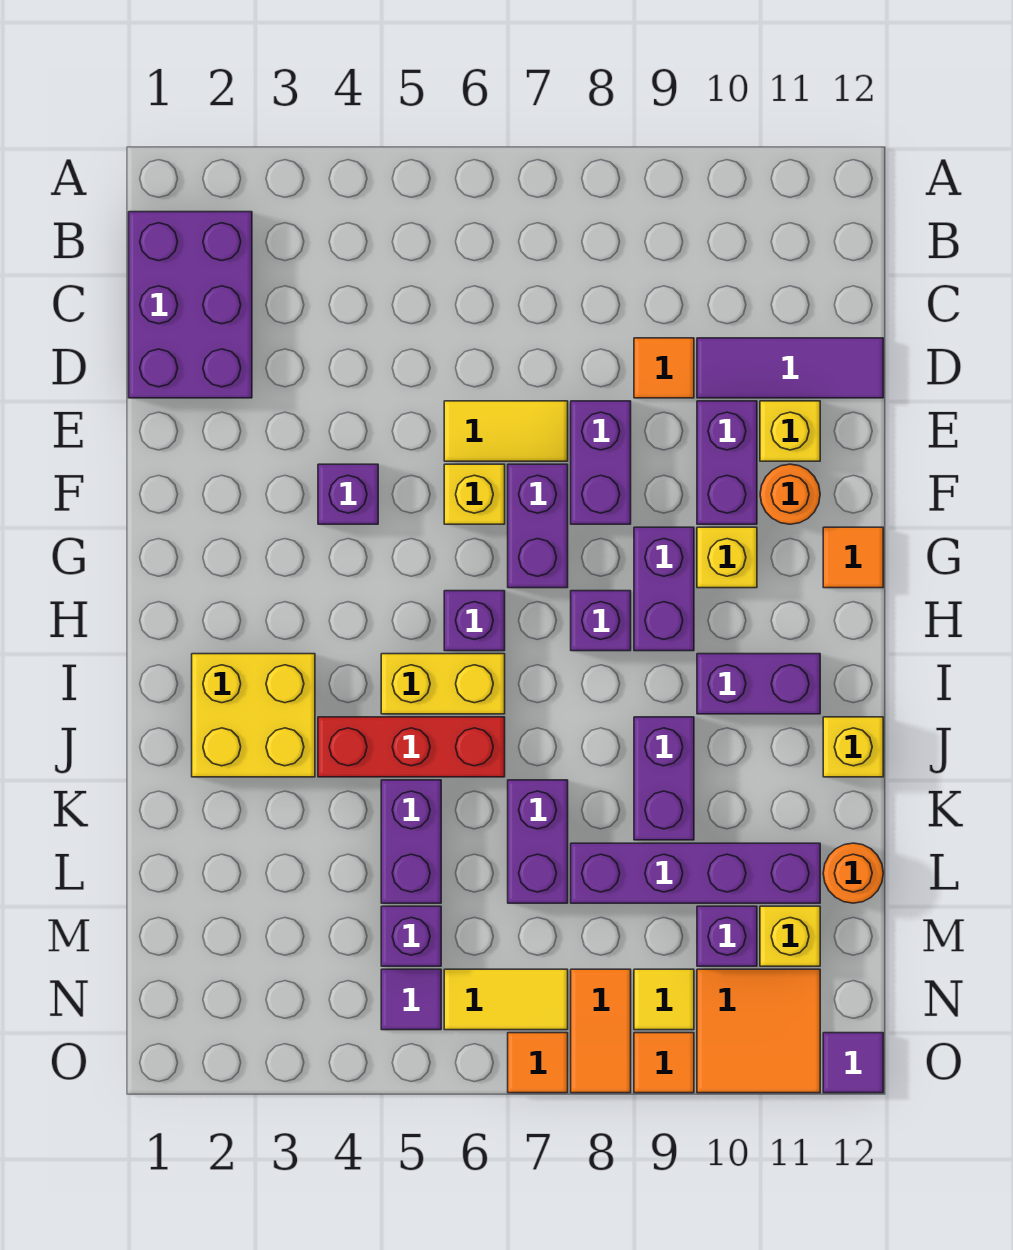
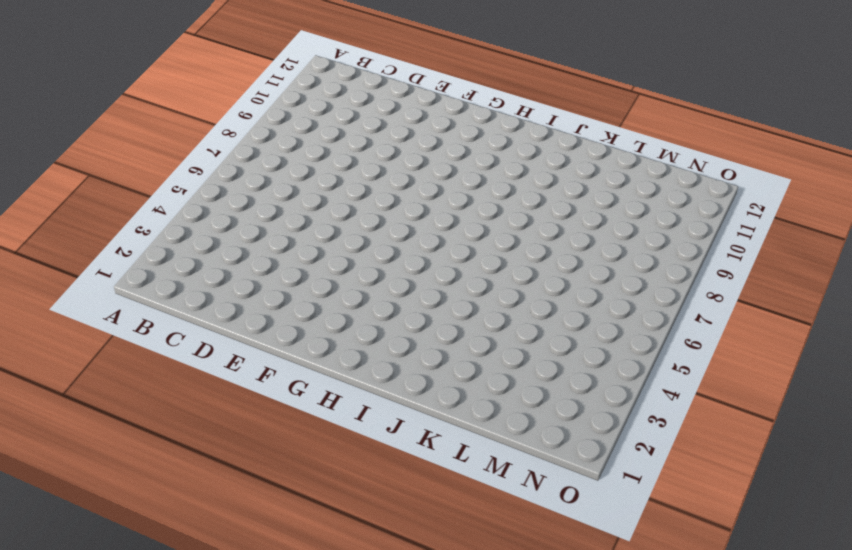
none -> purple brick B1:D2 level 1
none -> orange tile D9 level 1
none -> purple tile D10:D12 level 1
none -> yellow tile E6:E7 level 1

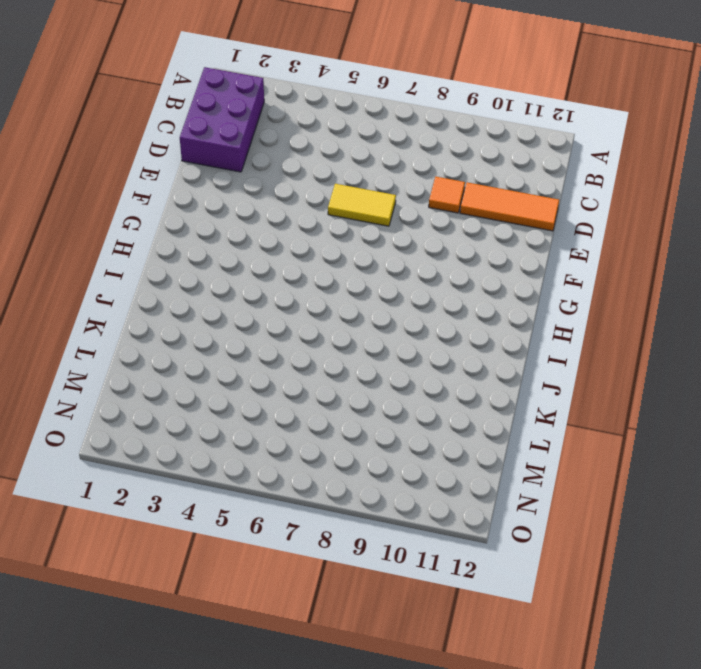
orange tile D10:D12 level 1 -> purple tile D10:D12 level 1
none -> purple brick E8:F8 level 1
none -> purple brick E10:F10 level 1
none -> yellow brick E11 level 1
none -> purple brick F4 level 1

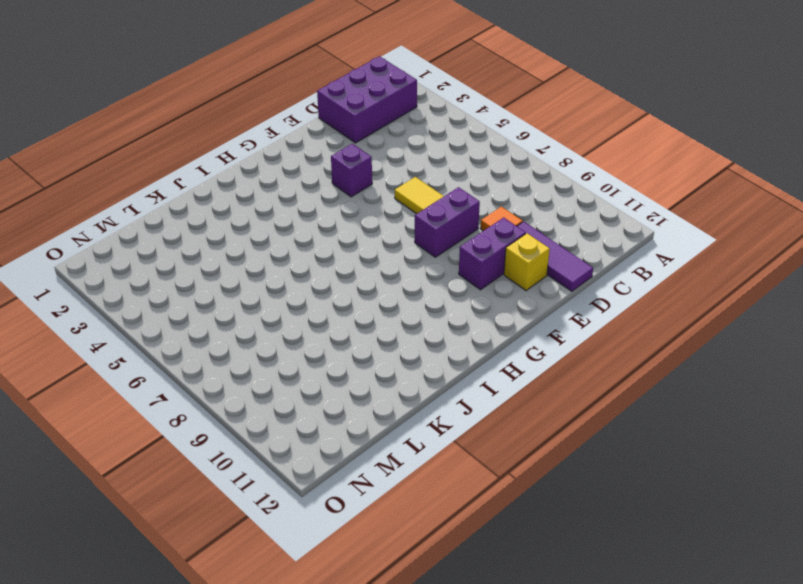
none -> yellow brick F6 level 1
none -> purple brick F7:G7 level 1
none -> orange round brick F11 level 1
none -> purple brick G9:H9 level 1

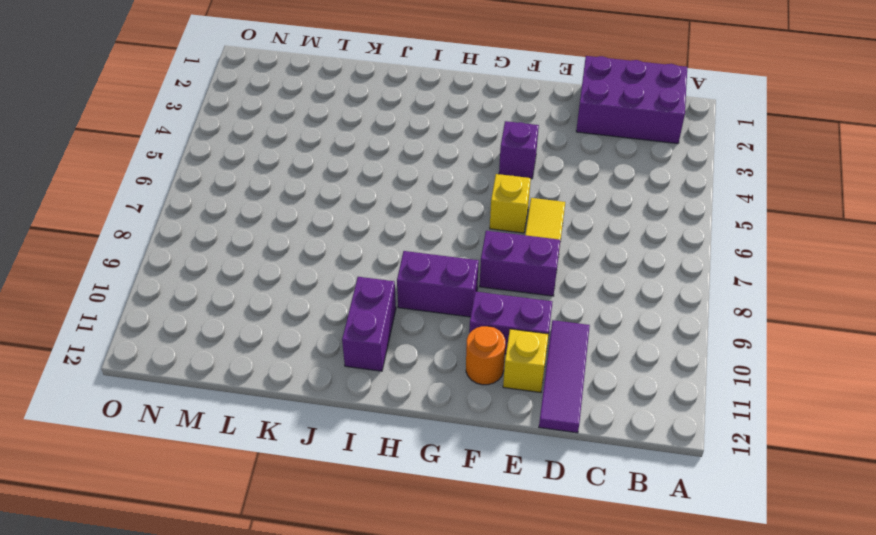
none -> orange tile D9 level 1
none -> purple brick F7:G7 level 1
none -> yellow brick G10 level 1
none -> orange tile G12 level 1

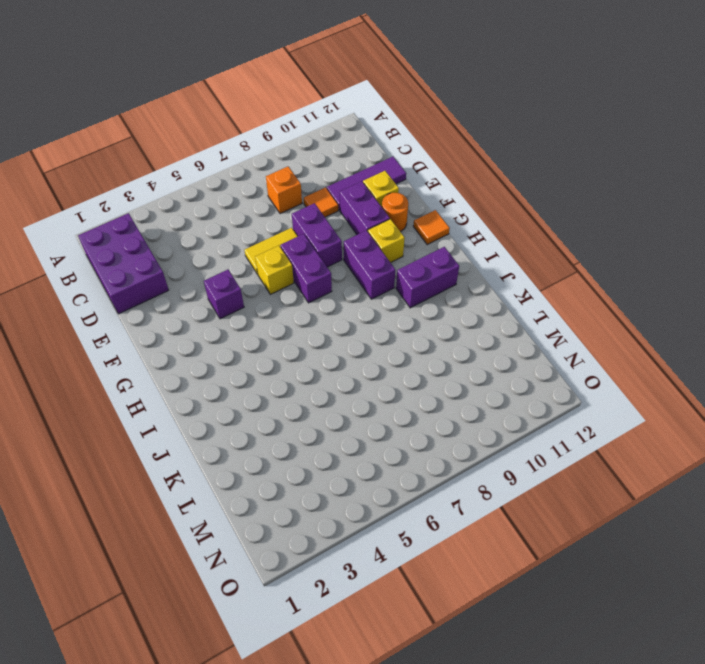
orange brick C8 level 1 -> none
none -> purple brick H6 level 1
none -> purple brick H8 level 1
none -> yellow brick I2:J3 level 1
none -> yellow brick I5:I6 level 1

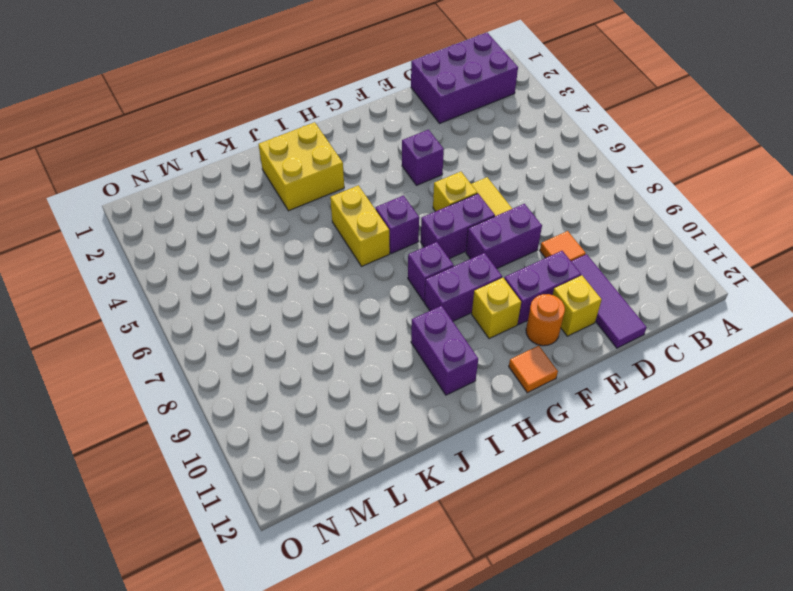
none -> red brick J4:J6 level 1
none -> purple brick J9:K9 level 1
none -> yellow brick J12 level 1
none -> purple brick K5:L5 level 1

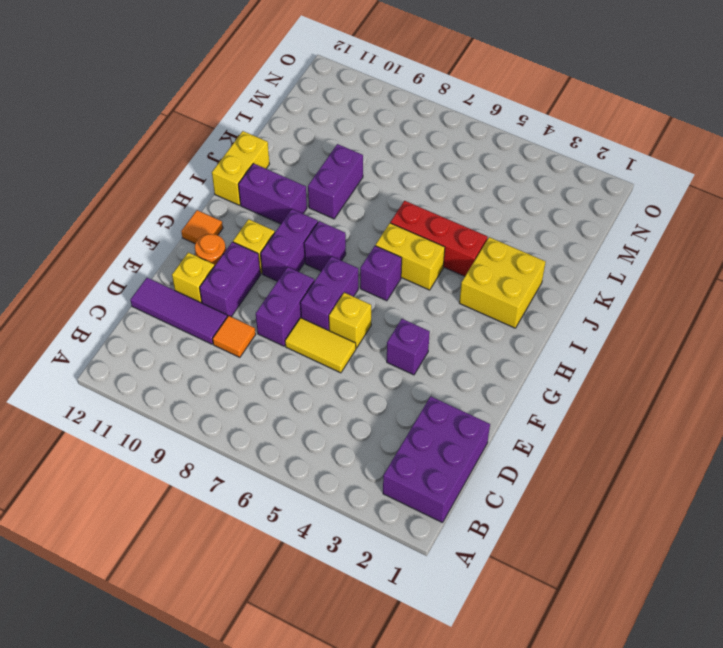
yellow brick I12:J12 level 1 -> yellow brick J12 level 1
none -> purple brick K5:L5 level 1
none -> purple brick K7:L7 level 1
none -> purple brick L8:L11 level 1
none -> orange round brick L12 level 1

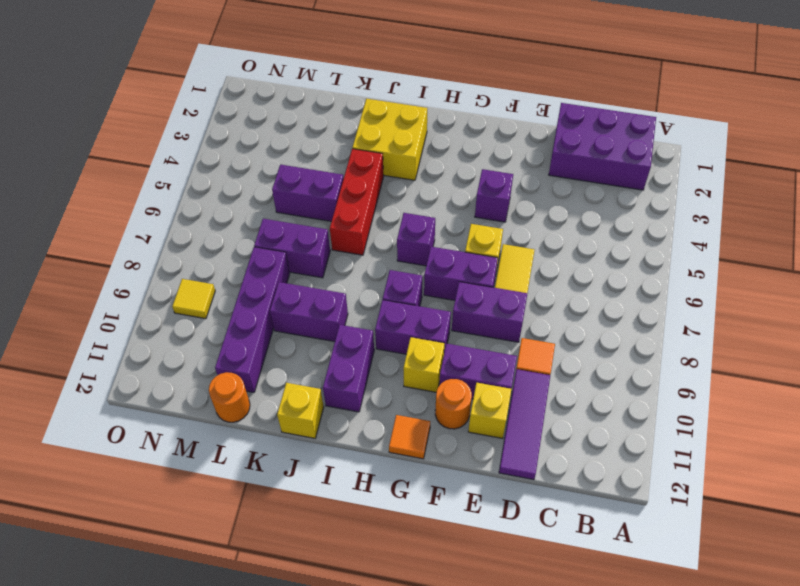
none -> yellow brick I5:I6 level 1
none -> purple brick M5 level 1
none -> purple brick M10 level 1
none -> yellow brick M11 level 1

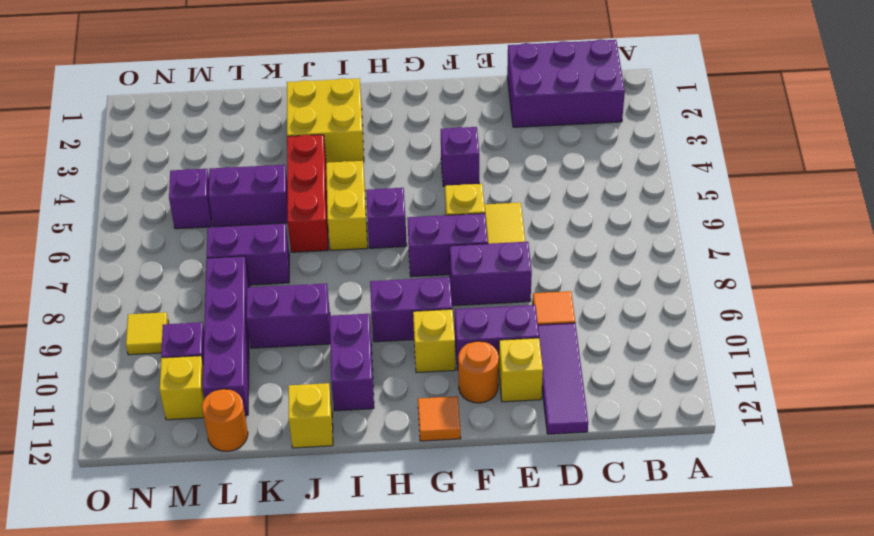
none -> purple brick H8 level 1
none -> purple tile N5 level 1
none -> yellow tile N6:N7 level 1
none -> orange tile N8:O8 level 1

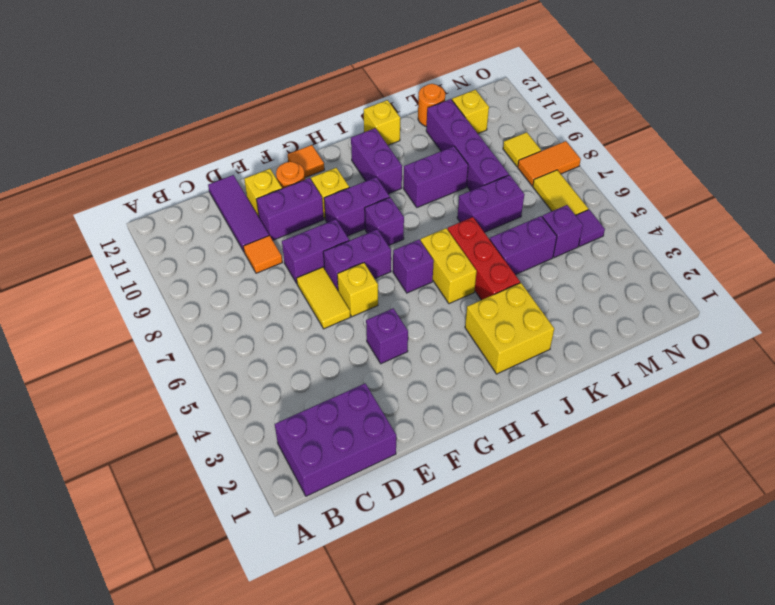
none -> purple brick M10 level 1
none -> orange tile N10:O11 level 1
none -> orange tile O7 level 1
none -> orange tile O9 level 1

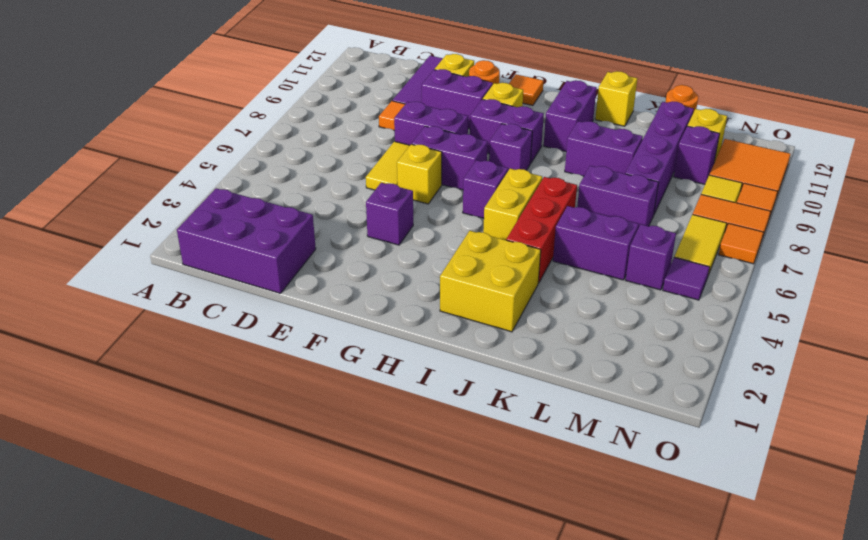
none -> purple tile O12 level 1

